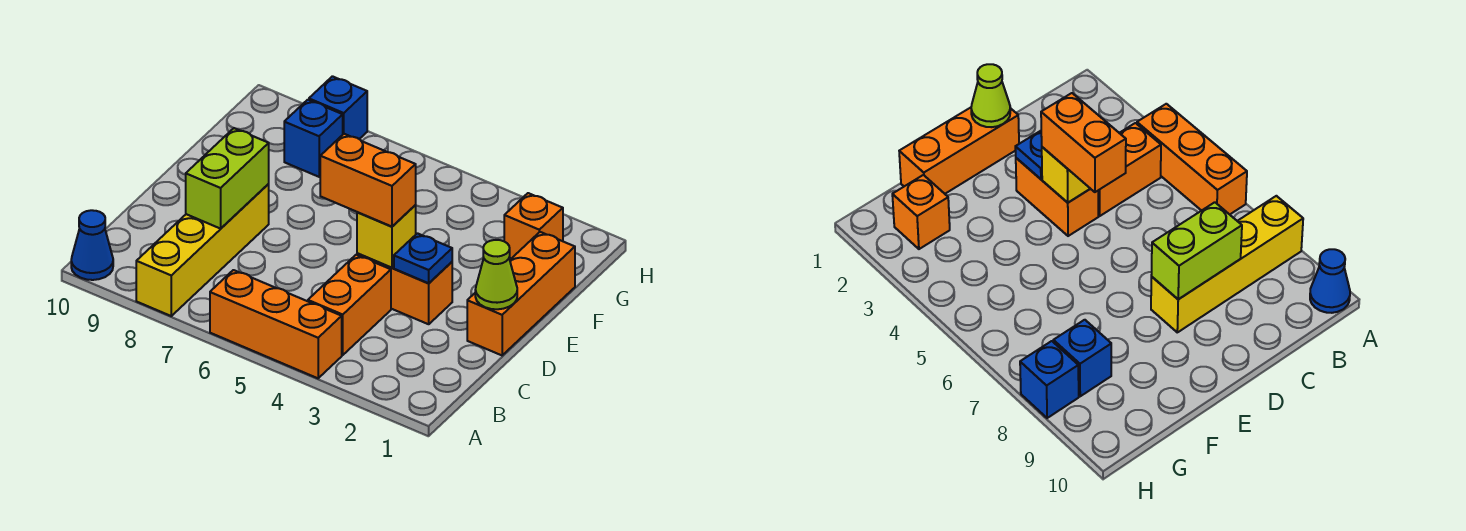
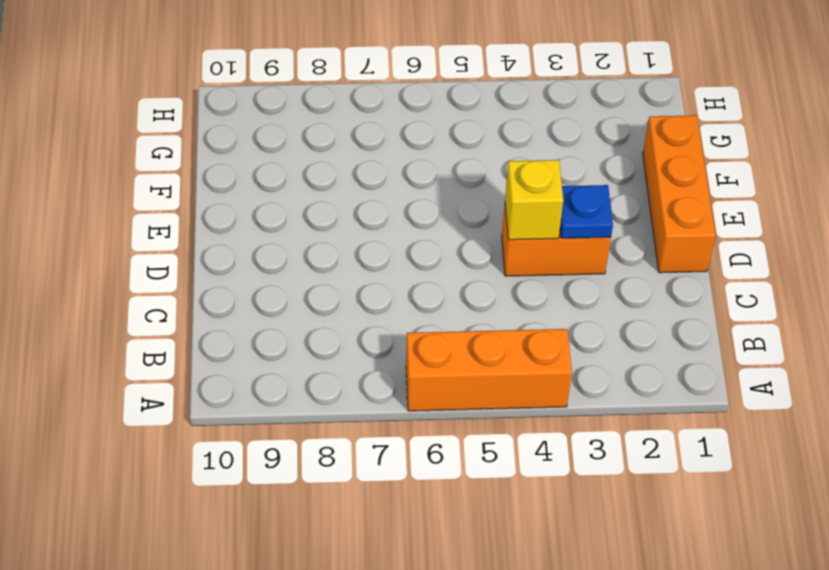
none -> yellow brick A8:D8 level 1
none -> blue cone A10 level 1
none -> orange brick B4:C4 level 1

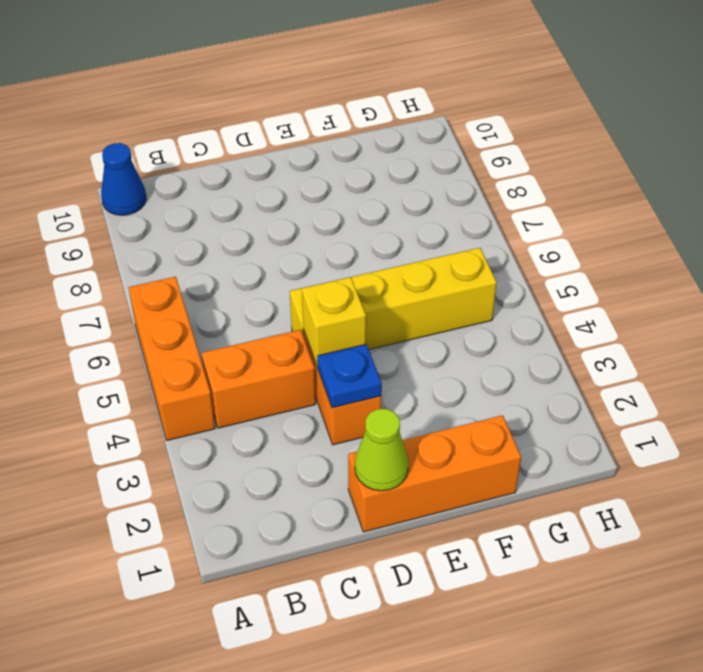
yellow brick D5:G5 level 1 -> yellow brick A8:D8 level 1
none -> orange brick G2 level 1
none -> blue brick G8 level 1
none -> blue brick H8 level 1

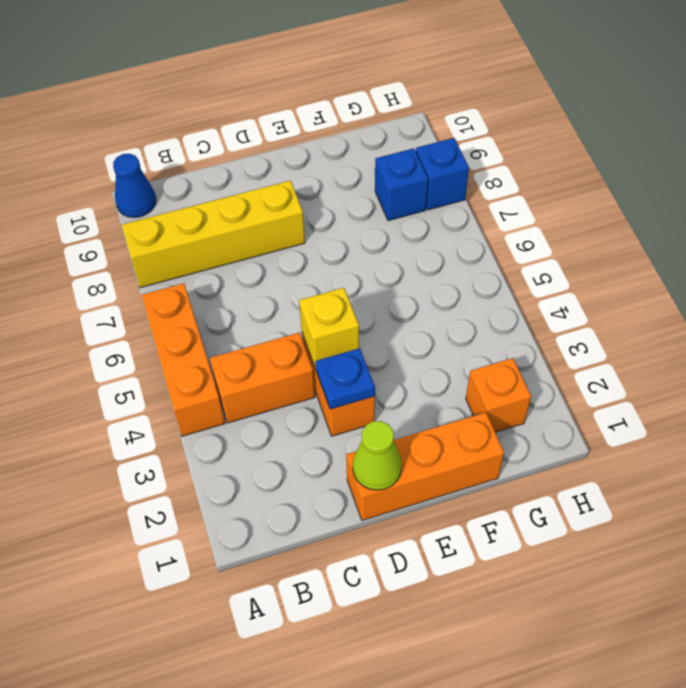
none -> lime brick C8:D8 level 2
none -> orange brick D4:D5 level 3

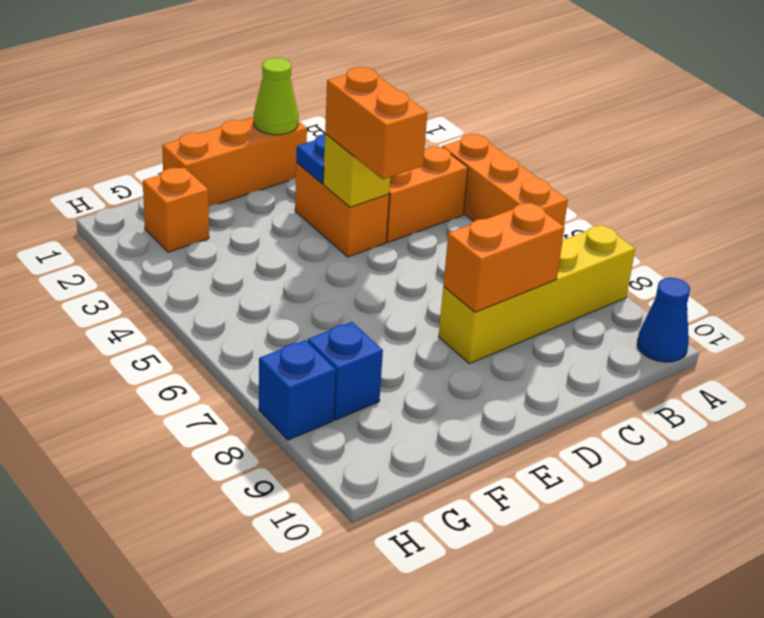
orange brick C8:D8 level 2 -> lime brick C8:D8 level 2

